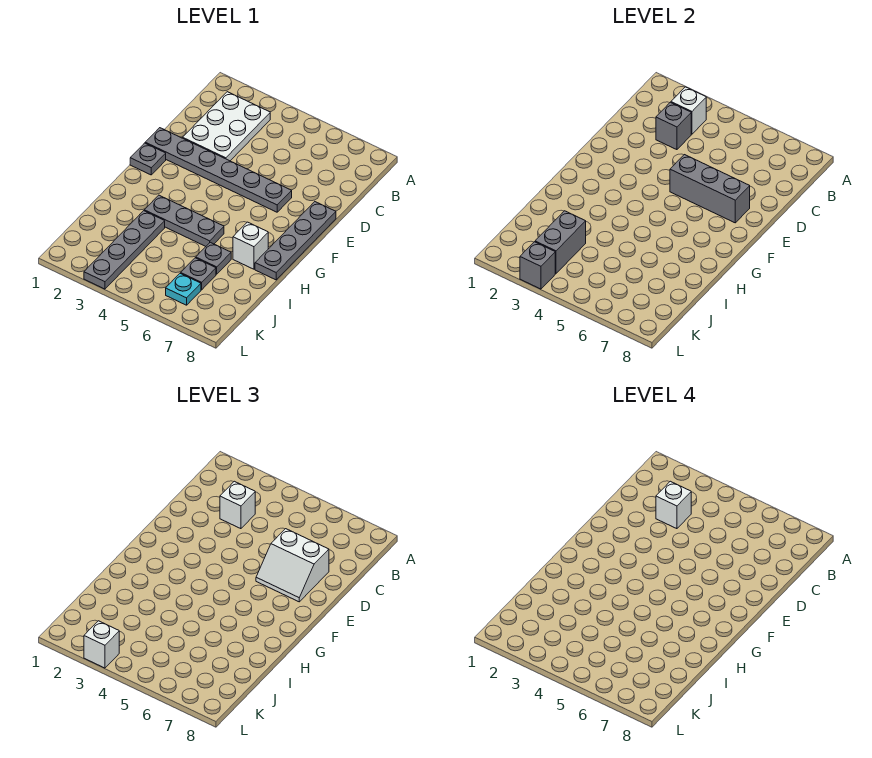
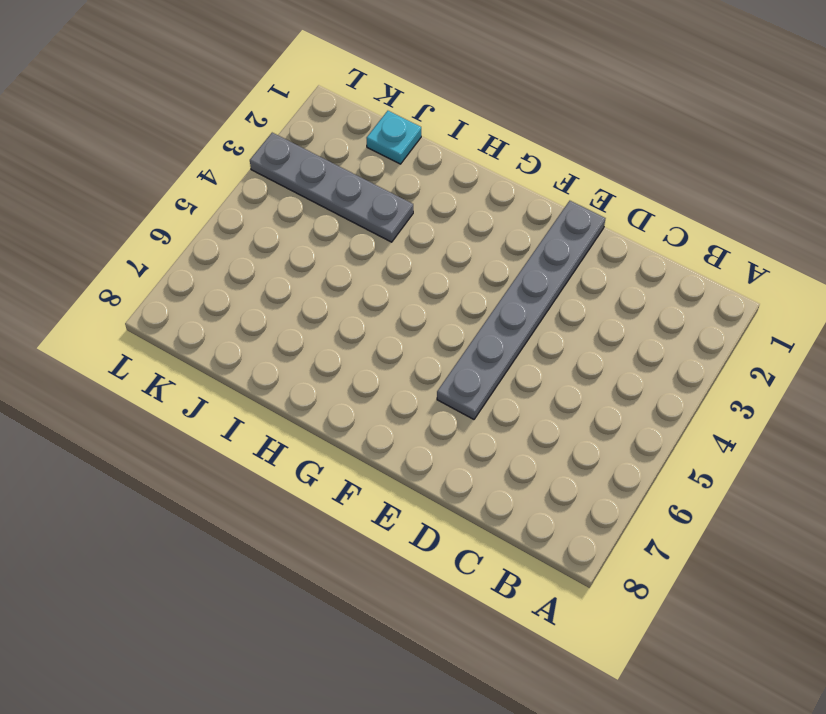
cyan plate J1 level 1 -> cyan plate K6 level 1
none -> white plate B2:D3 level 1
none -> grey plate E8:H8 level 1
none -> grey plate F1 level 1

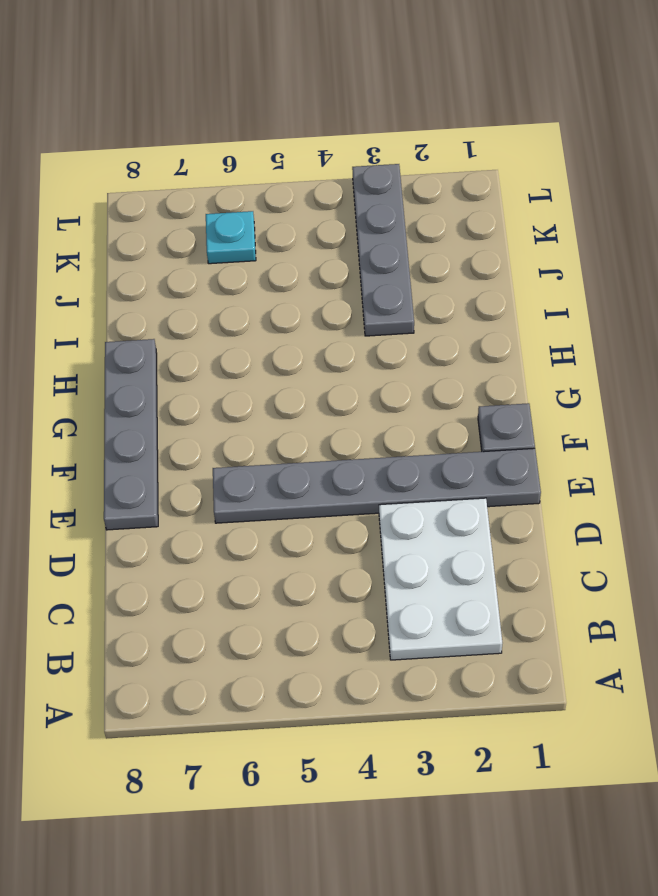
none -> grey plate H3:H5 level 1
none -> white brick H7 level 1
none -> grey plate I6 level 1

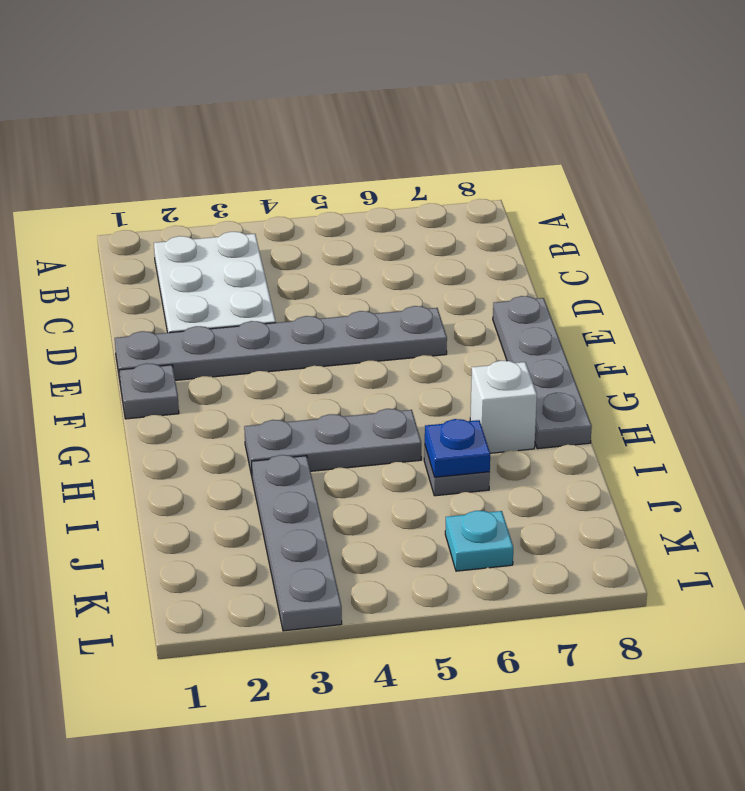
blue plate I6 level 2 -> none
none -> grey plate J6 level 1
none -> white brick B3 level 2
none -> grey brick C3 level 2

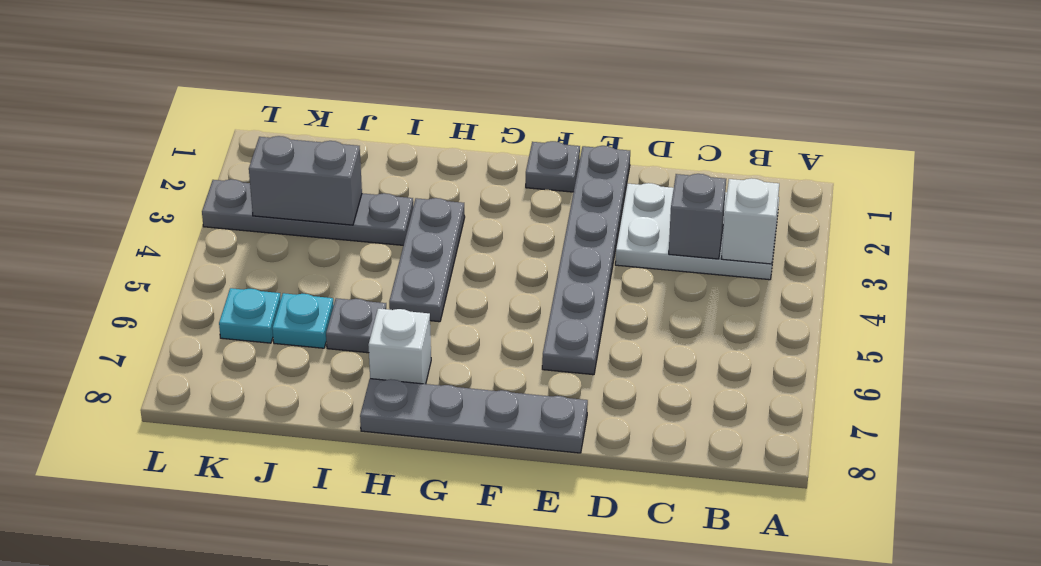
cyan plate J6 level 1 -> grey plate J6 level 1
none -> grey brick E5:E7 level 2
none -> grey brick L3 level 2
none -> white brick C3 level 3

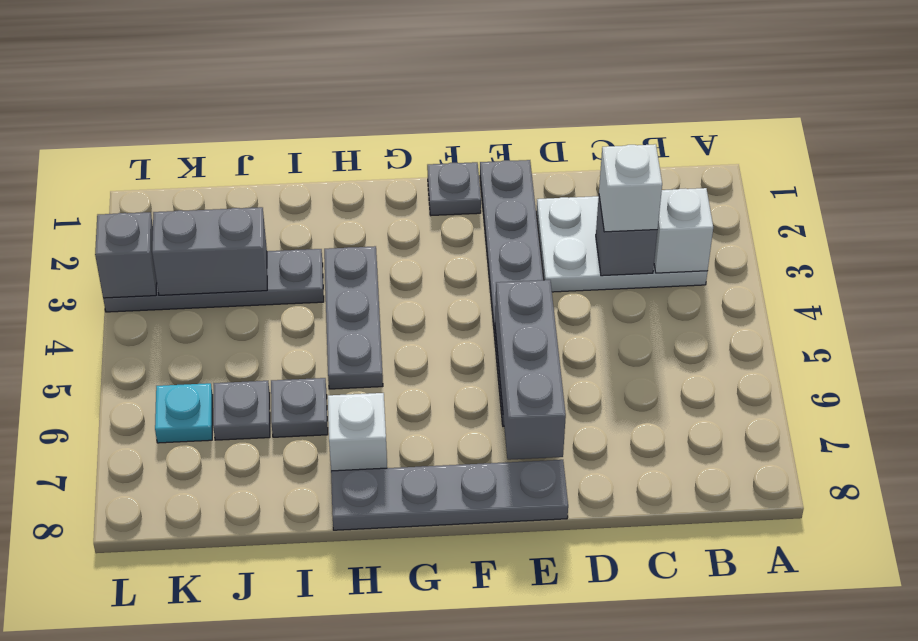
none -> white slope D6:E7 level 3 top D
none -> white brick L3 level 3
none -> white brick C3 level 4

